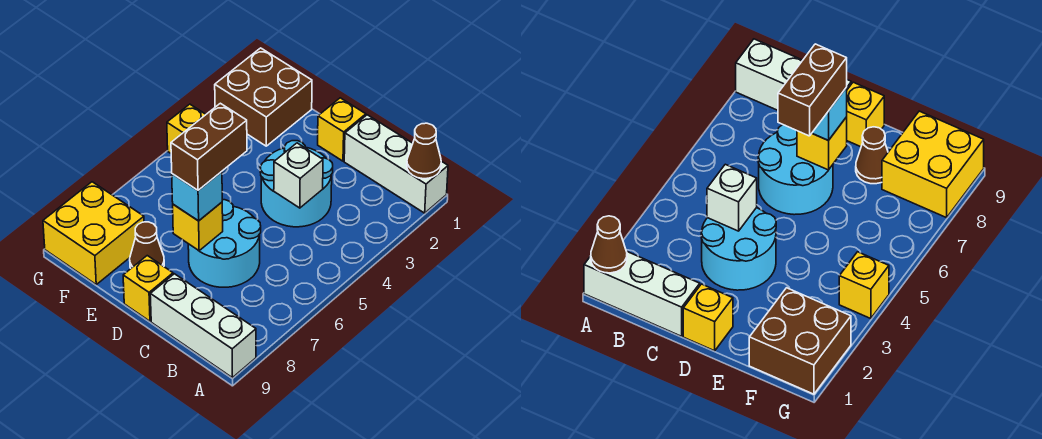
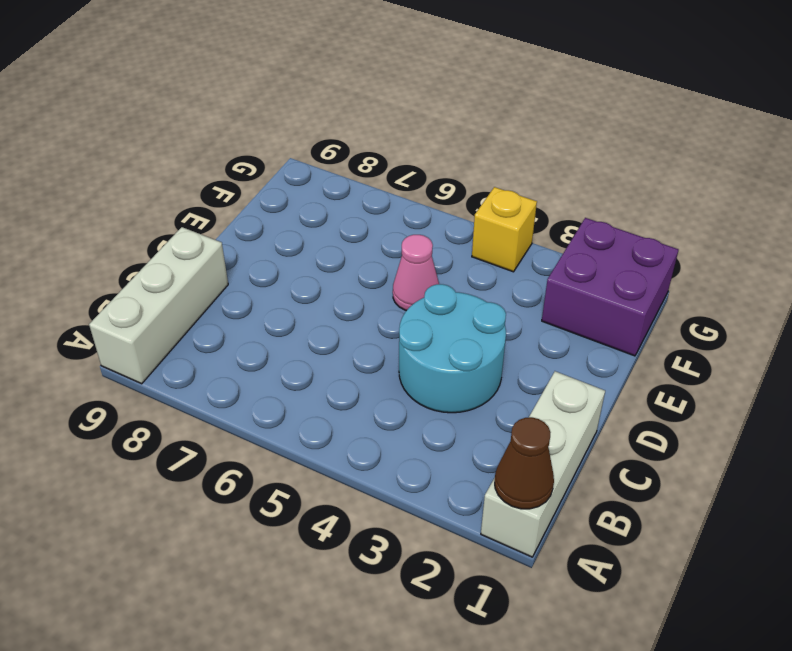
pink cone E5 level 1 -> none
purple brick F1:G2 level 1 -> brown brick F1:G2 level 1
none -> cyan round brick C6:D7 level 1
none -> yellow brick D1 level 1
none -> yellow brick D9 level 1

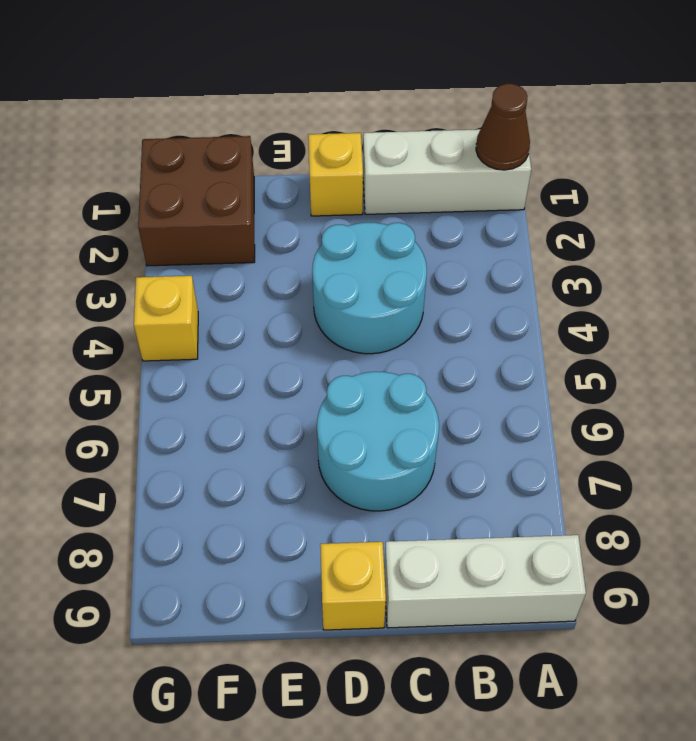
none -> brown cone E8 level 1
none -> yellow brick F8:G9 level 1
none -> white brick C4 level 2

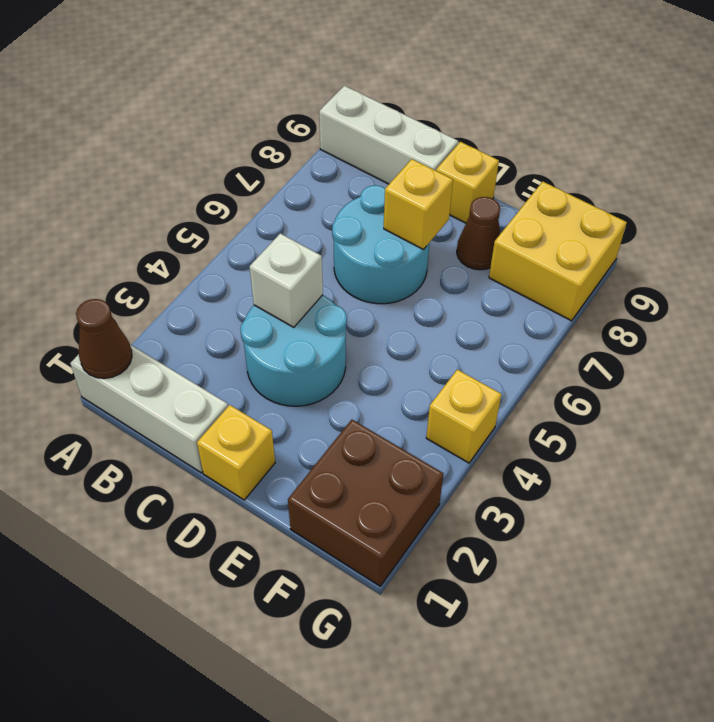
none -> cyan brick D7 level 3
none -> brown brick D6:D7 level 4

